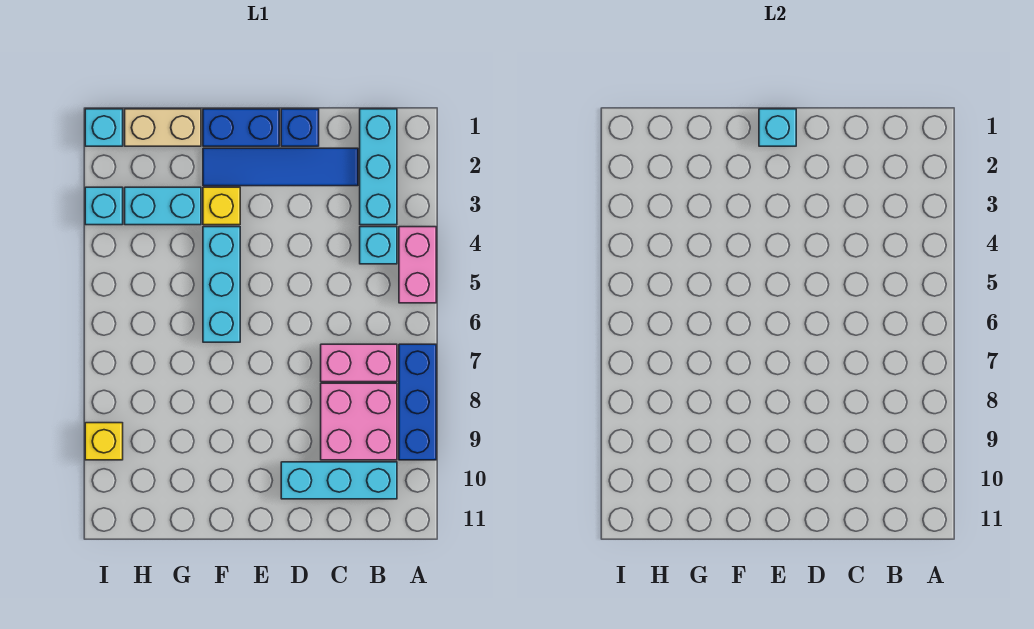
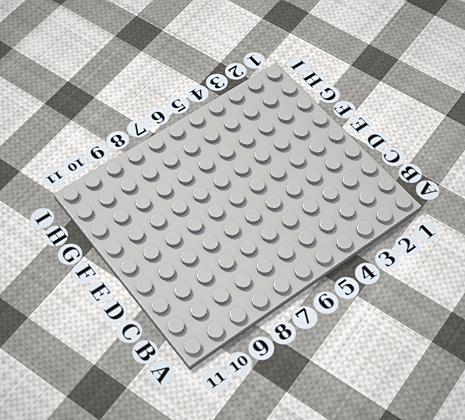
none -> pink brick A4:A5 level 1
none -> blue brick A7:A9 level 1
none -> cyan brick B1:B3 level 1

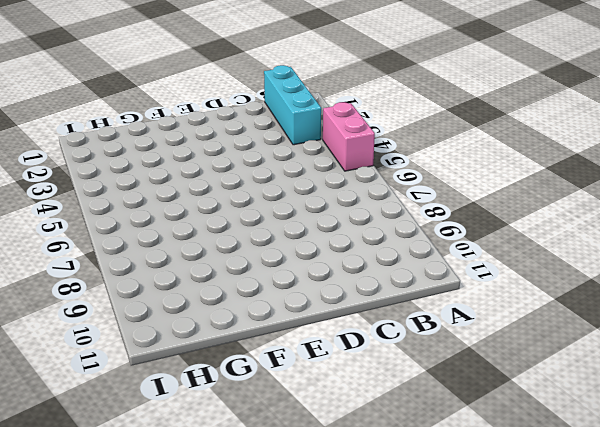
none -> blue brick A7:A9 level 1
none -> cyan brick B4 level 1
none -> pink brick B7:C7 level 1

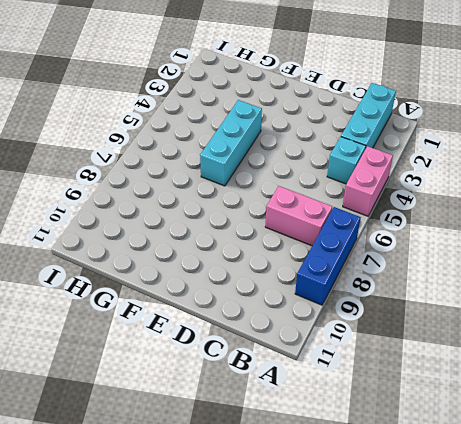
none -> pink brick B8:C9 level 1
none -> cyan brick B10:D10 level 1
none -> blue tile C2:F2 level 1

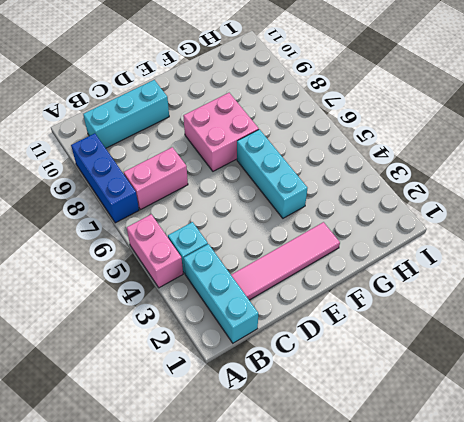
pink tile C2:F2 level 1 -> blue tile C2:F2 level 1
pink brick E7:F8 level 1 -> pink brick B8:C9 level 1
none -> blue brick D1 level 1
none -> blue brick E1:F1 level 1
none -> yellow brick F3 level 1

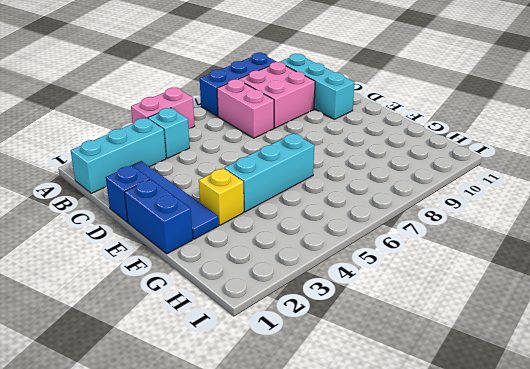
none -> tan brick G1:H1 level 1
none -> cyan brick G3:H3 level 1
none -> cyan brick I1 level 1

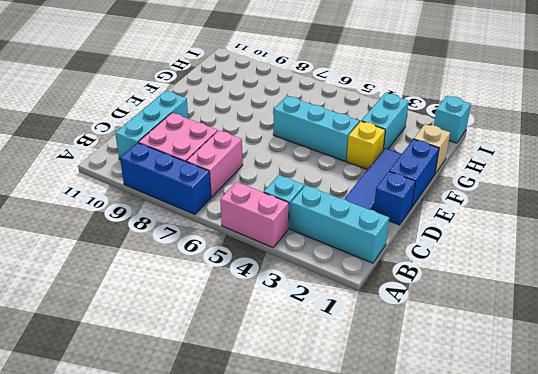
tan brick G1 level 1 -> tan brick G1:H1 level 1
none -> cyan brick I3 level 1
none -> yellow brick I9 level 1
none -> cyan brick E1 level 2

